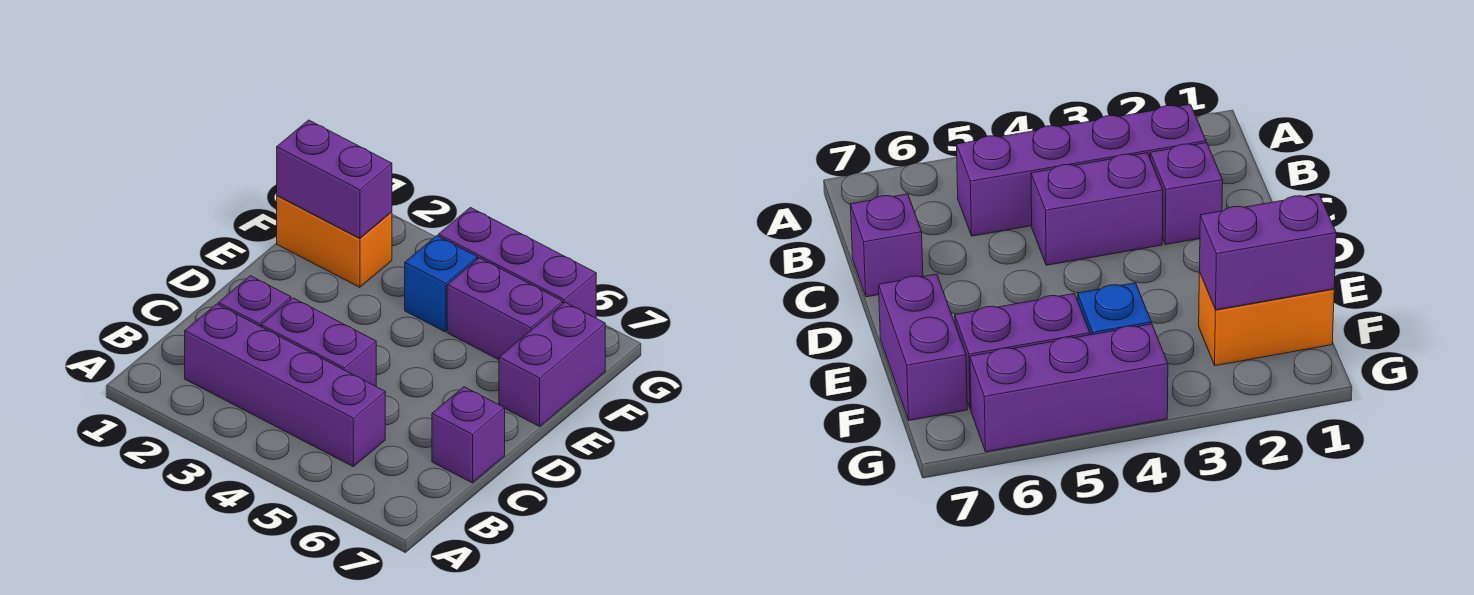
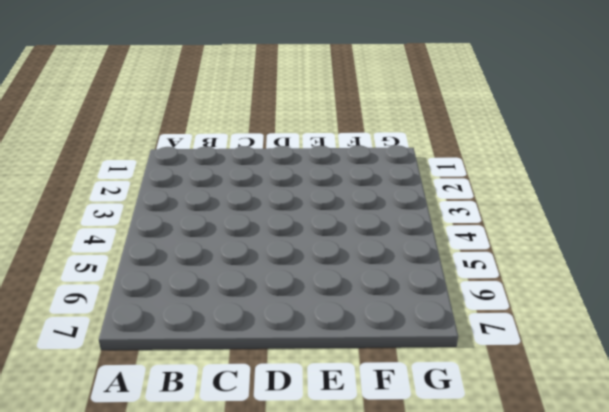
none -> purple brick B2:B5 level 1
none -> purple brick C2 level 1

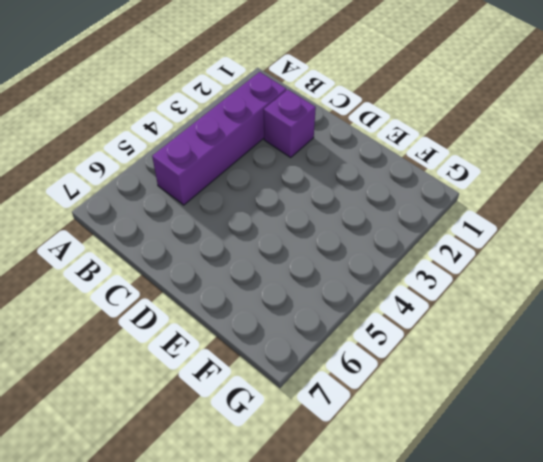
none -> purple brick C3:C4 level 1
none -> purple brick C7 level 1

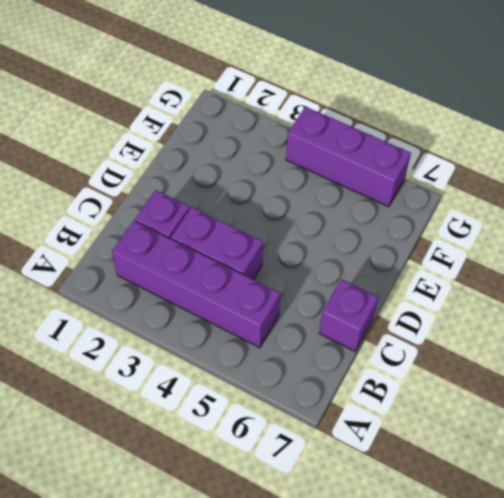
none -> purple brick E7:F7 level 1
none -> orange brick F1:F2 level 1

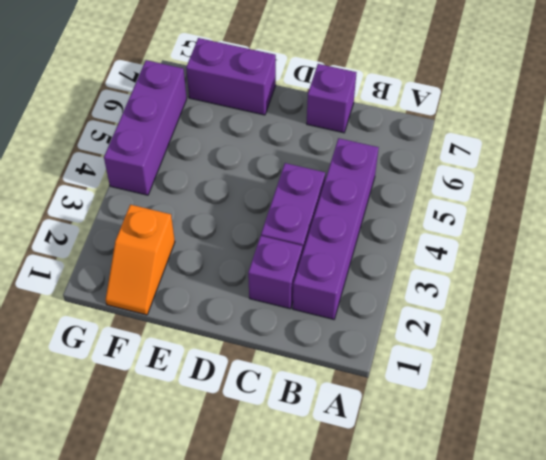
orange slope F1:F2 level 1 top 2 -> orange brick F1:F2 level 1
none -> blue brick F4 level 1
none -> purple brick F5:F6 level 1

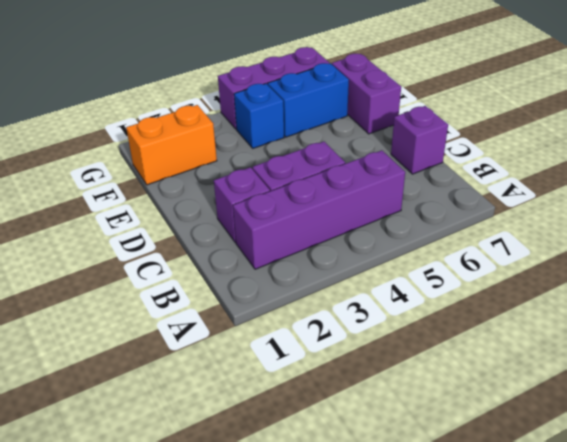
blue brick F5:F6 level 1 -> purple brick F5:F6 level 1
none -> purple brick F1:F2 level 2

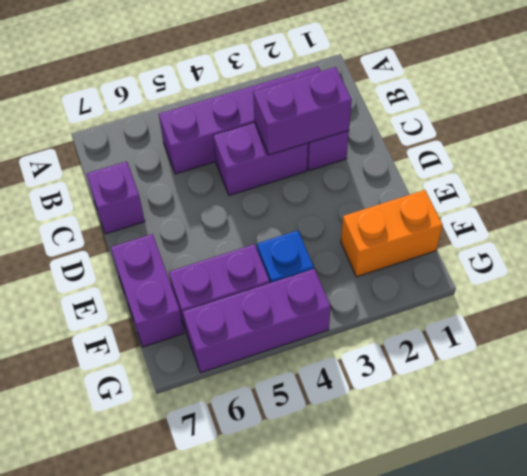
purple brick C2:C3 level 2 -> purple brick F1:F2 level 2

